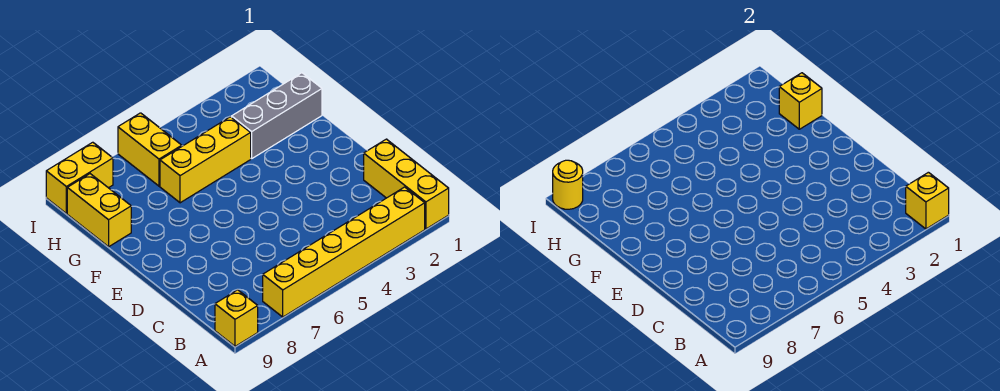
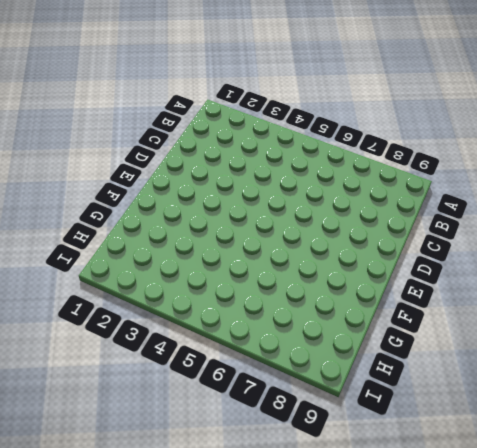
none -> yellow brick A1:C1 level 1
none -> yellow brick A2:A7 level 1

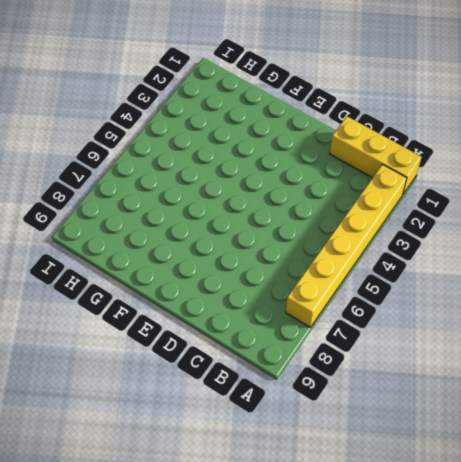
none -> yellow brick A9 level 1
none -> grey brick G1:G3 level 1

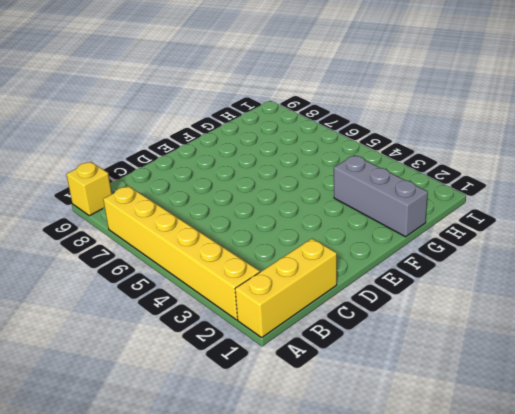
none -> yellow brick G4:G6 level 1
none -> yellow brick G9:H9 level 1

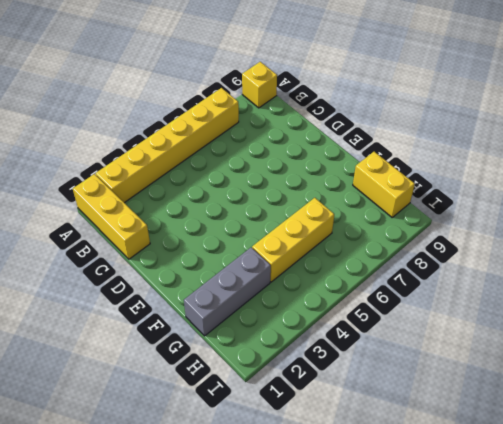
none -> yellow brick H6:I6 level 1
none -> yellow brick I8:I9 level 1

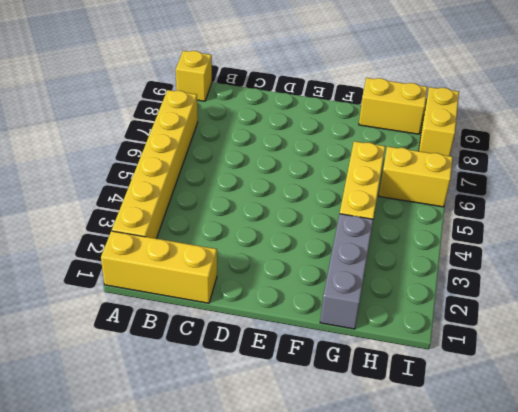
none -> yellow brick A1 level 2
none -> yellow brick G1 level 2

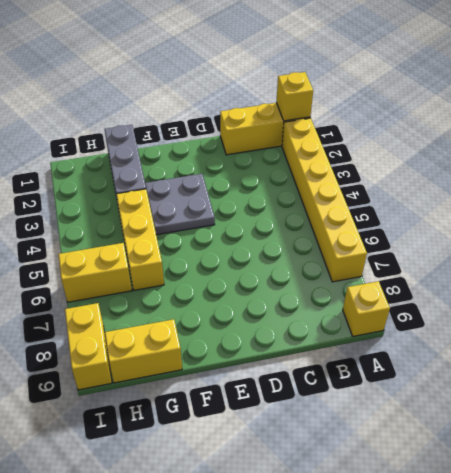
grey plate E3:F4 level 1 -> none
none -> yellow brick G1 level 2
none -> yellow round brick I9 level 2

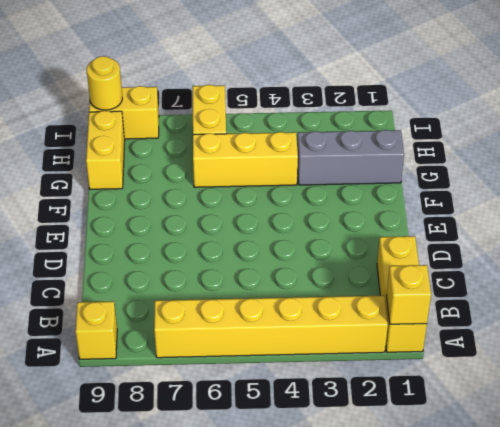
none -> yellow brick G1 level 2

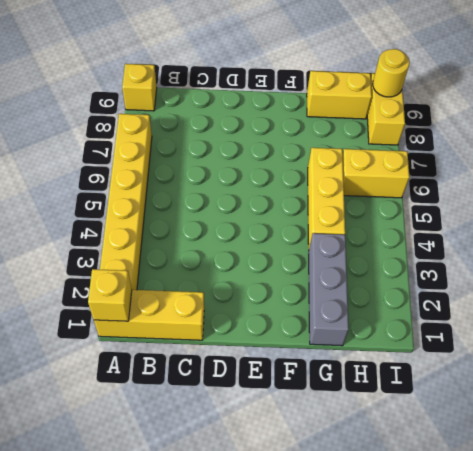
none -> yellow brick G1 level 2

